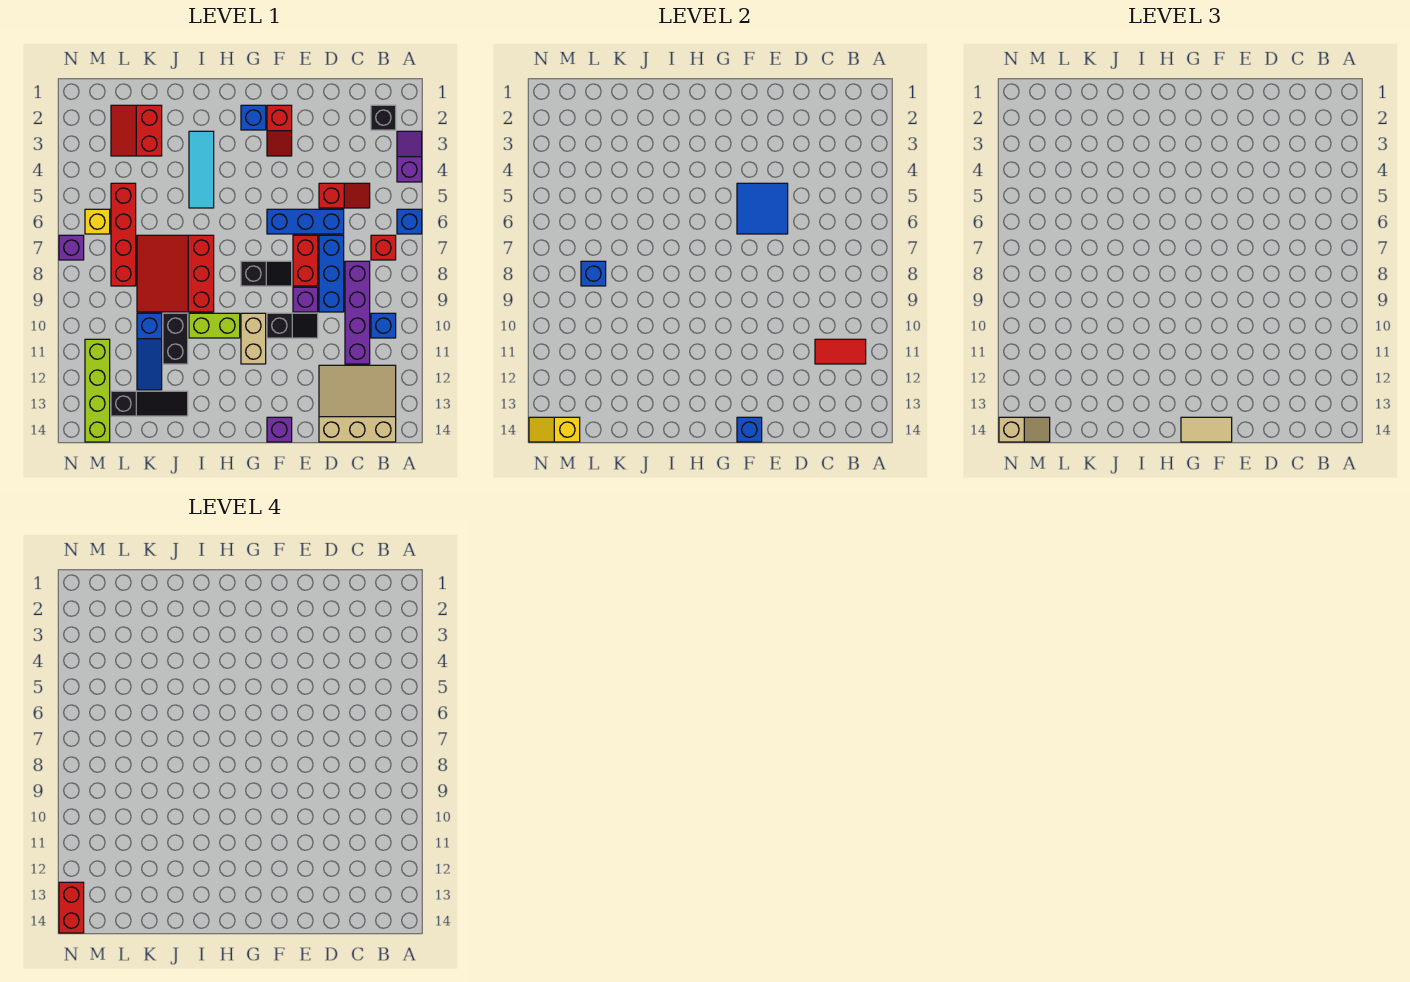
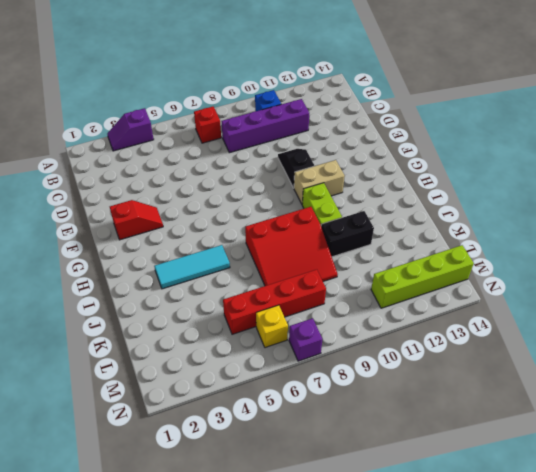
none -> blue brick A6 level 1
none -> black brick B2 level 1
none -> tan slope B12:D14 level 1 top 14
none -> red slope C5:D5 level 1 top D

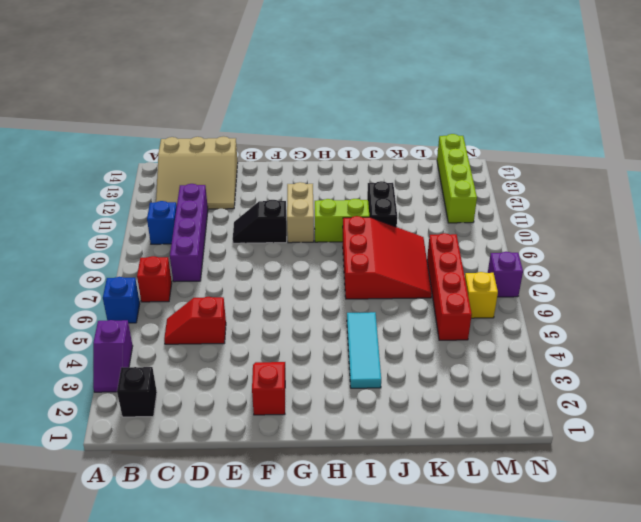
none -> blue brick D6:F6 level 1
none -> blue brick D7:D9 level 1
none -> red brick E7:E8 level 1
none -> purple brick E9 level 1

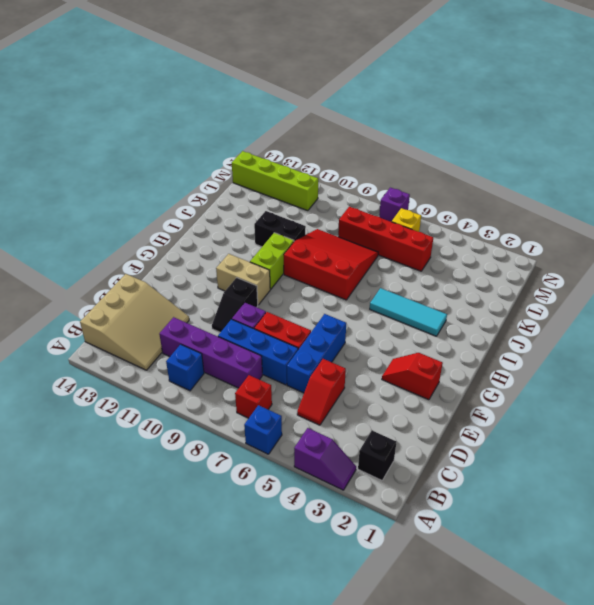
none -> black slope F8:G8 level 1 top G
none -> purple brick F14 level 1
none -> blue brick G2 level 1
none -> black slope J13:L13 level 1 top L

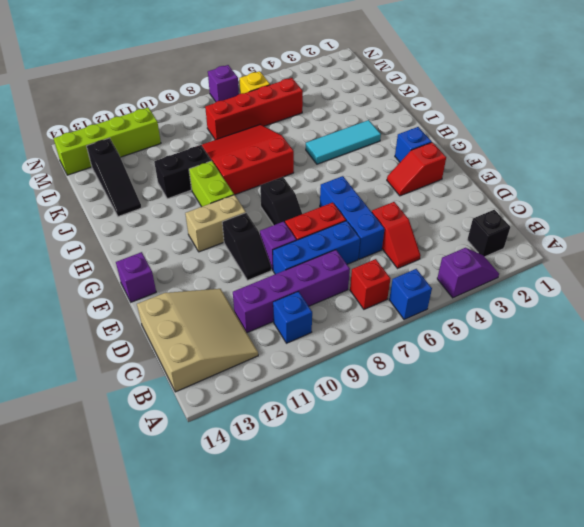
none -> red slope K2:L3 level 1 top K
none -> blue slope K10:K12 level 1 top 10
none -> red tile B11:C11 level 2
none -> blue tile E5:F6 level 2

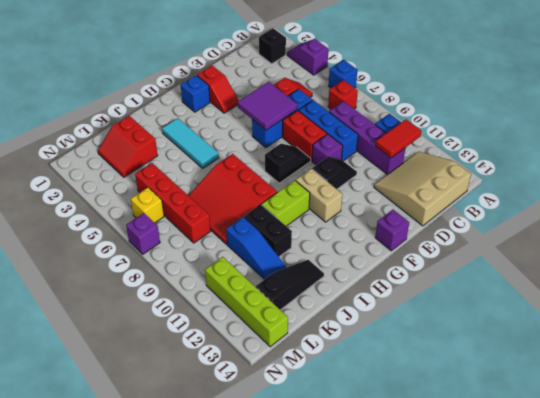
purple tile E5:F6 level 2 -> blue tile E5:F6 level 2
none -> blue brick F14 level 2
none -> blue brick L8 level 2
none -> yellow slope M14:N14 level 2 top M
none -> tan tile F14:G14 level 3

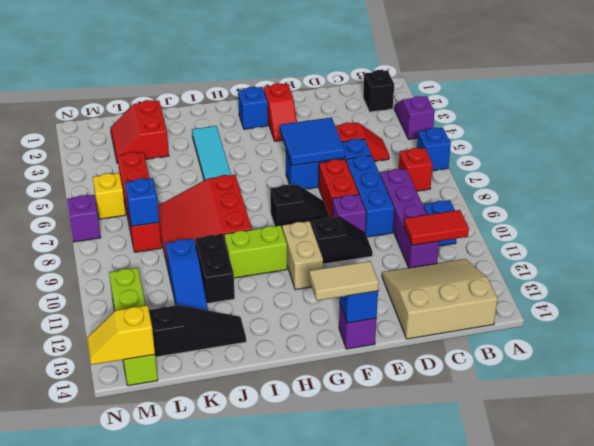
none -> tan slope M14:N14 level 3 top N
none -> red brick N13:N14 level 4

